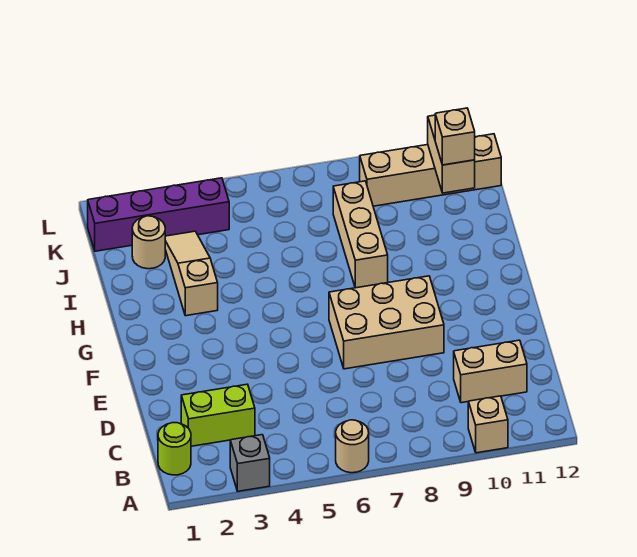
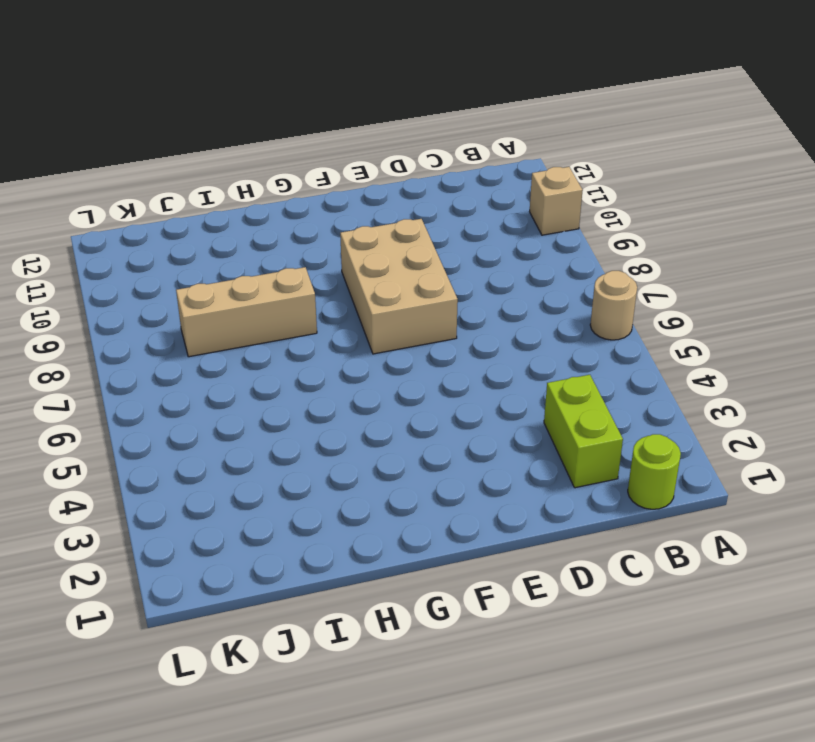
none -> grey brick A3 level 1
none -> tan brick C10:C11 level 1
none -> tan slope H3:J3 level 1 top H

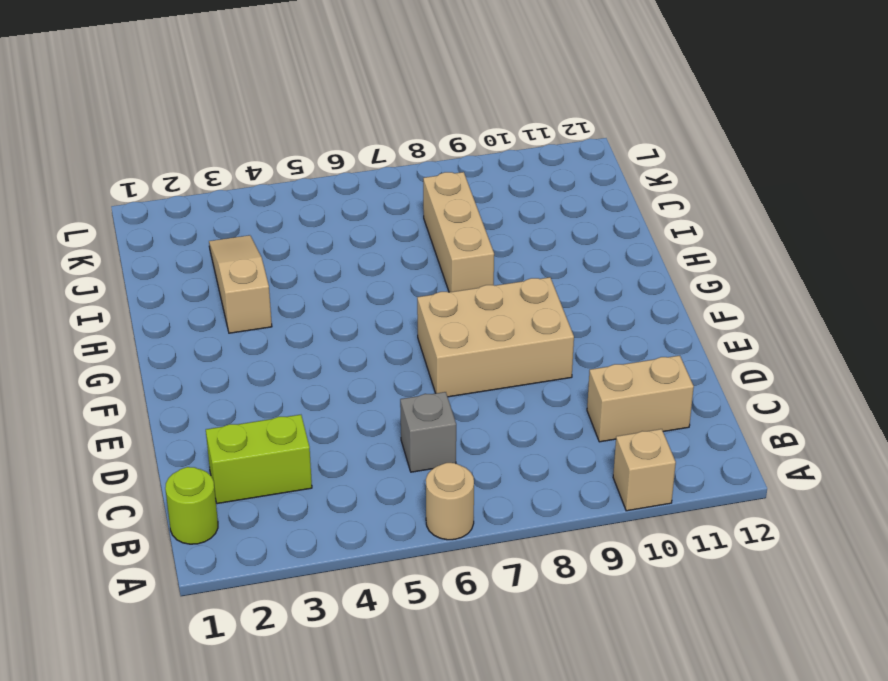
grey brick C6 level 1 -> grey brick A3 level 1
none -> tan round brick J2 level 1
none -> purple brick K1:K4 level 1
none -> tan brick K9:K12 level 1

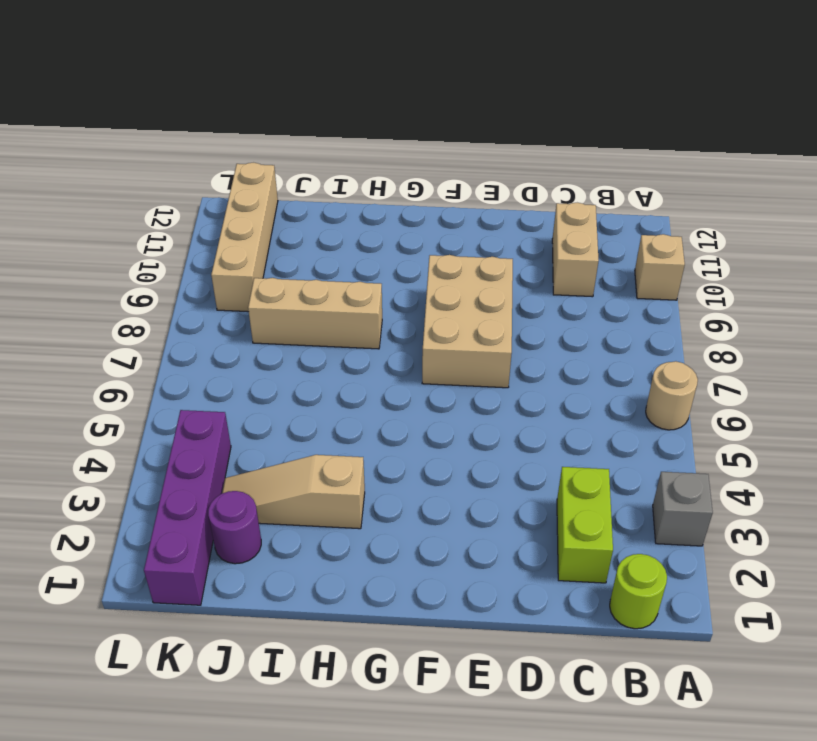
purple round brick J2 level 1 -> tan round brick J2 level 1
none -> tan brick J11:K11 level 2
none -> tan brick J11 level 3

